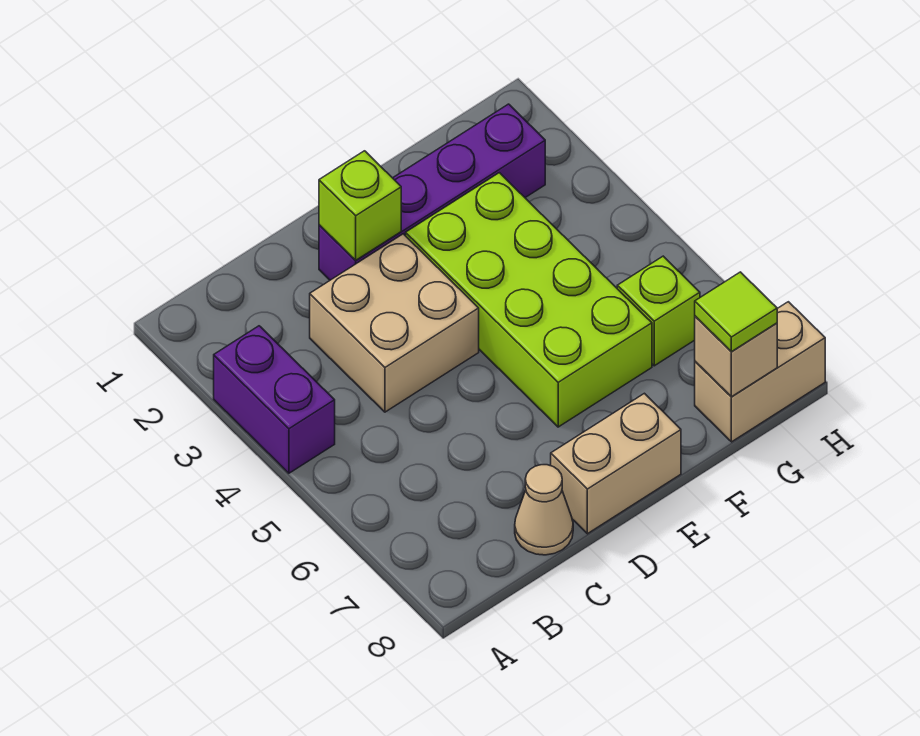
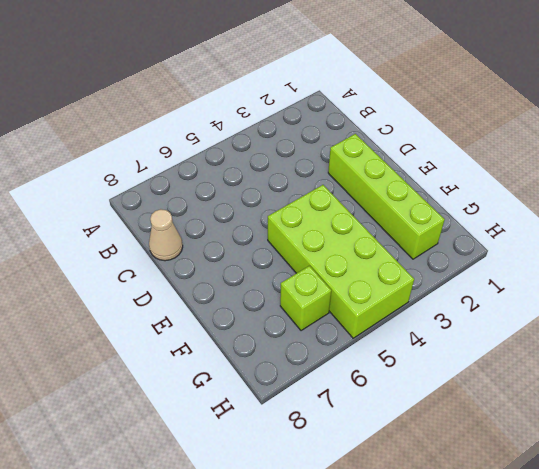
lime brick D2:G2 level 1 -> purple brick D2:G2 level 1
lime brick E4:H5 level 1 -> lime brick E3:F6 level 1
none -> purple brick A3:A4 level 1
none -> tan brick C3:D4 level 1

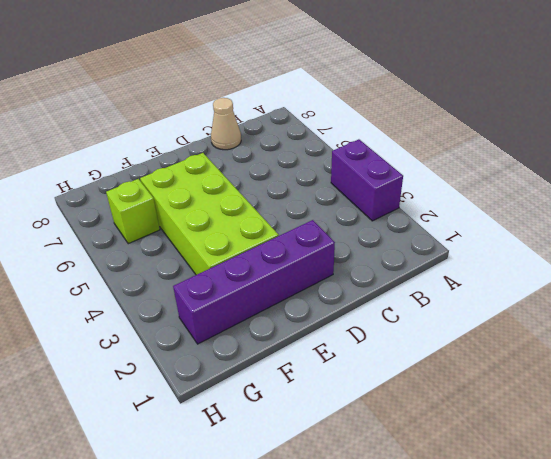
none -> tan brick C3:D4 level 1
none -> tan brick D8:E8 level 1

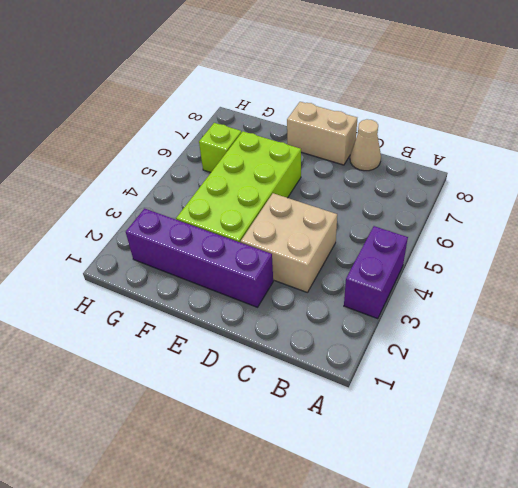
none -> tan brick G8:H8 level 1
none -> lime brick D2 level 2

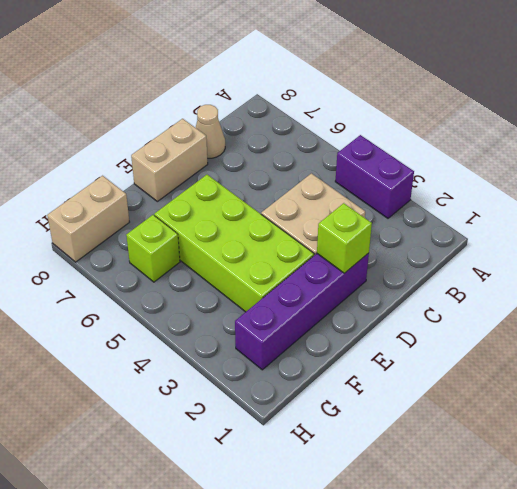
none -> tan brick G8 level 2
none -> lime tile G8 level 3

